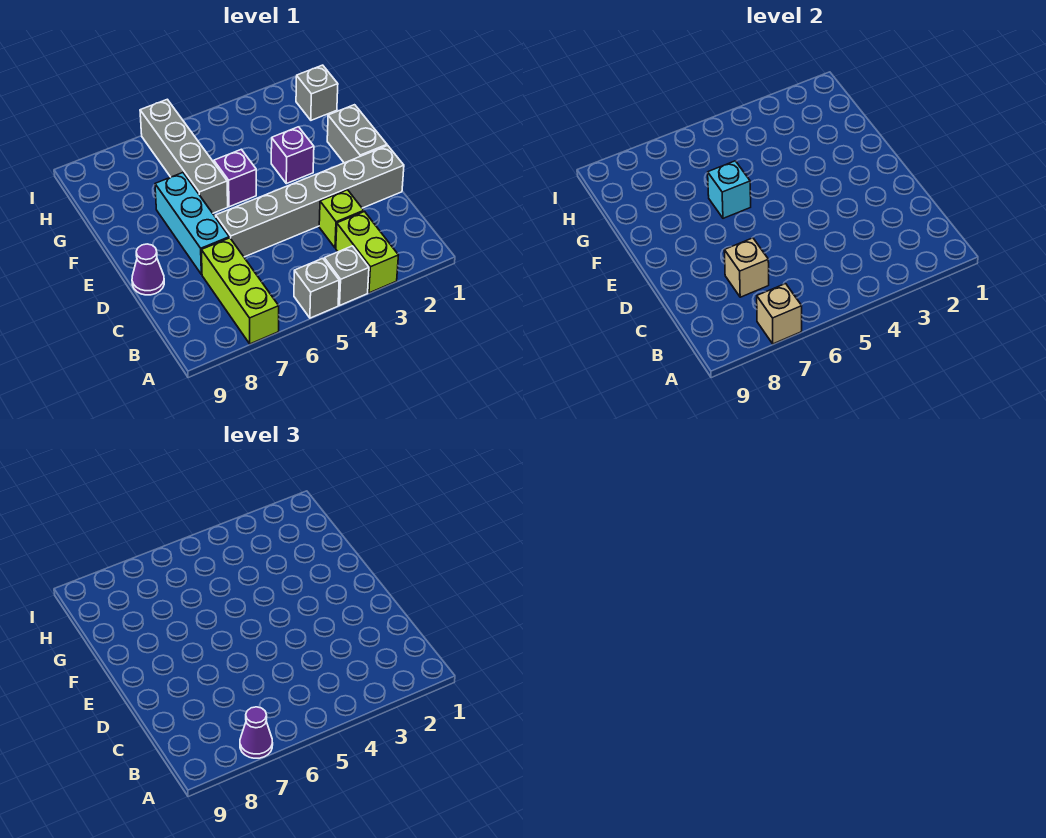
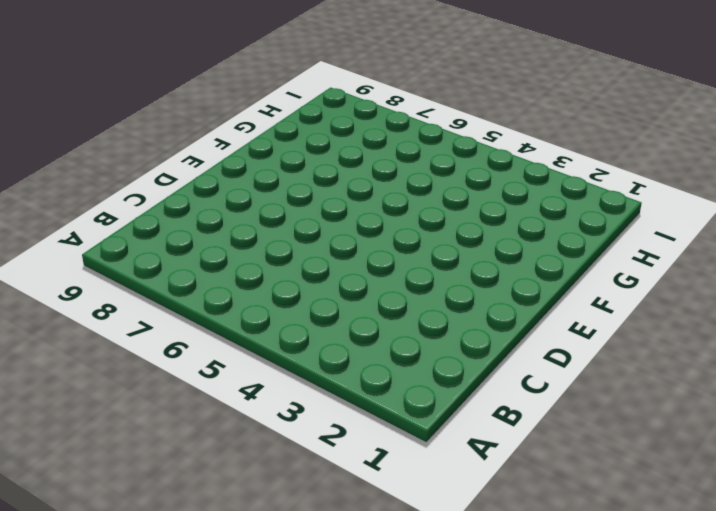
none -> lime brick A3:B3 level 1
none -> grey brick A4 level 1
none -> grey brick A5 level 1

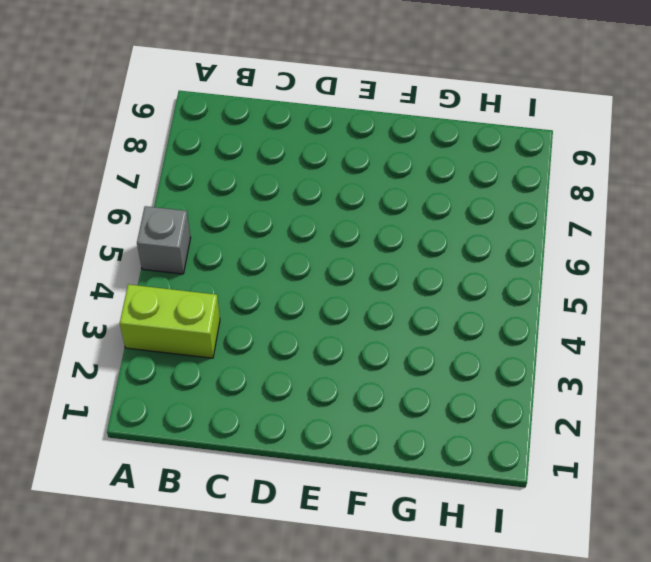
none -> grey brick A4 level 1
none -> lime brick A7:C7 level 1
none -> lime brick C3 level 1

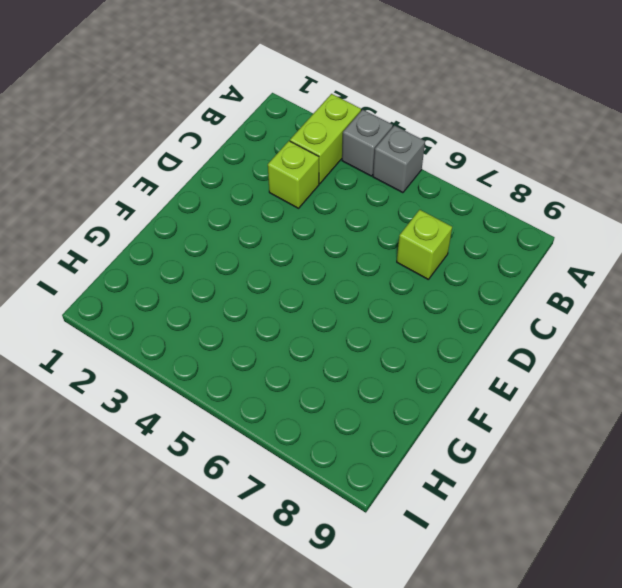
lime brick C7 level 1 -> lime brick A7:C7 level 1
none -> grey brick D1:D6 level 1
none -> cyan brick D7:F7 level 1
none -> purple cone D9 level 1

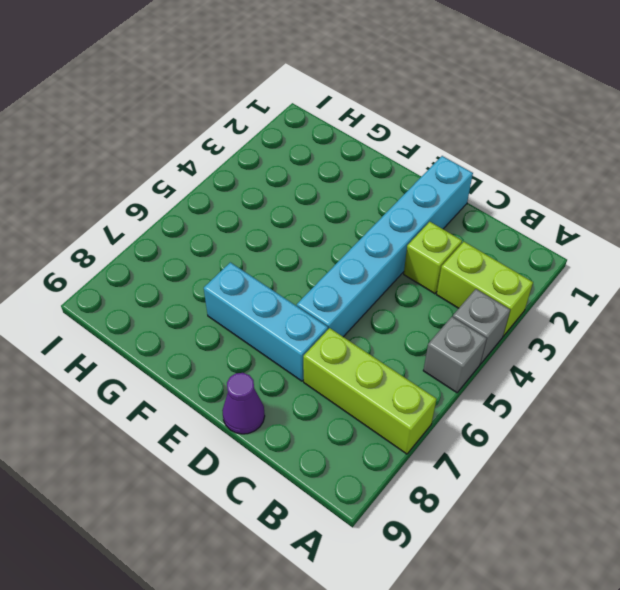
cyan brick D1:D6 level 1 -> grey brick D1:D6 level 1
none -> grey brick E1:F1 level 1
none -> purple brick F3 level 1
none -> purple brick F5 level 1

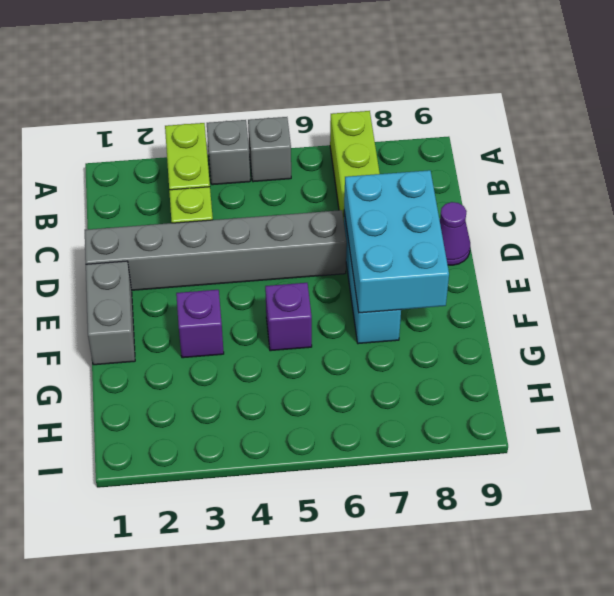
cyan brick D7:F8 level 2 -> none
none -> grey brick F6:I6 level 1
none -> grey brick H1 level 1
none -> tan brick A7 level 2

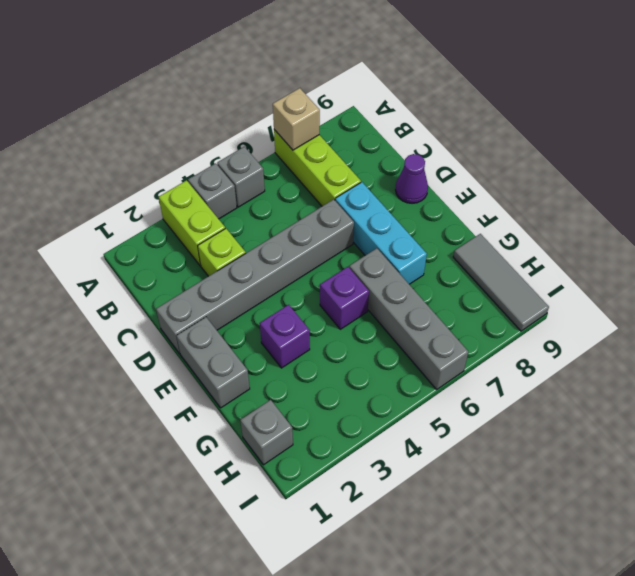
grey tile G9:I9 level 1 -> none
none -> tan brick C7 level 2
none -> cyan brick F6 level 2
none -> purple cone A7 level 3

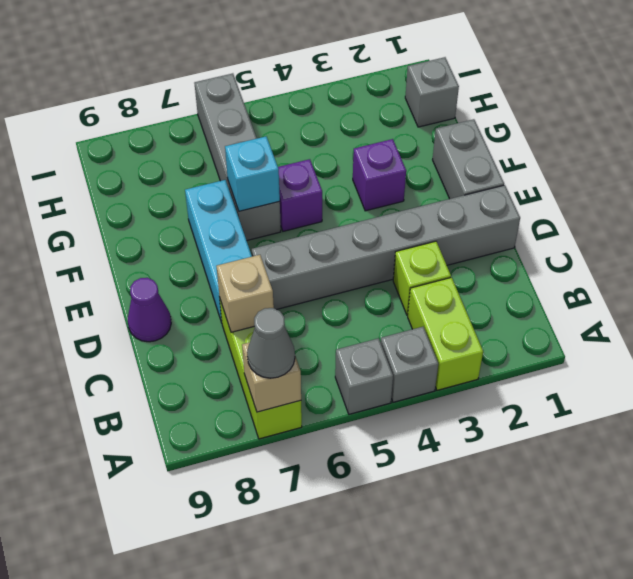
grey cone A7 level 3 -> purple cone A7 level 3

